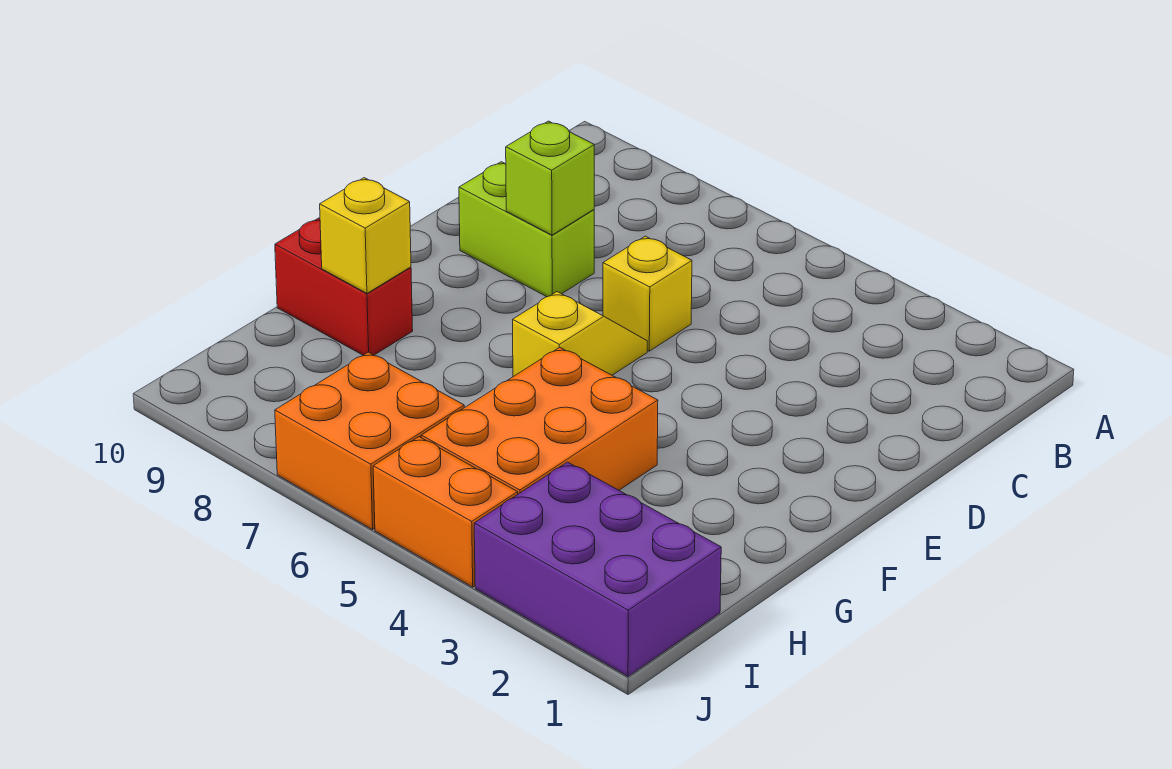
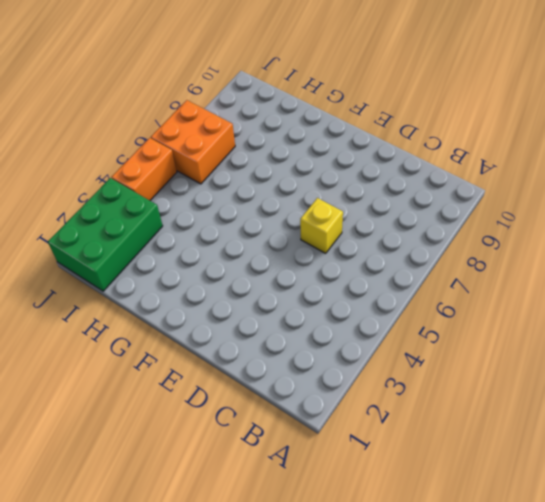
green brick I1:J3 level 1 -> purple brick I1:J3 level 1
none -> lime brick D8:D9 level 1
none -> yellow slope E6:F6 level 1 top F

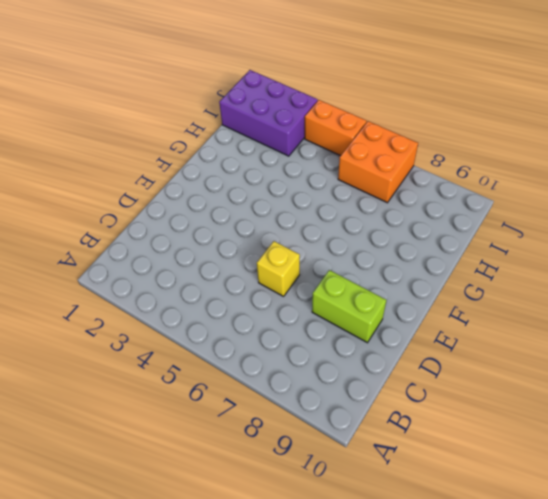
none -> yellow slope E6:F6 level 1 top F
none -> orange brick G4:I5 level 1

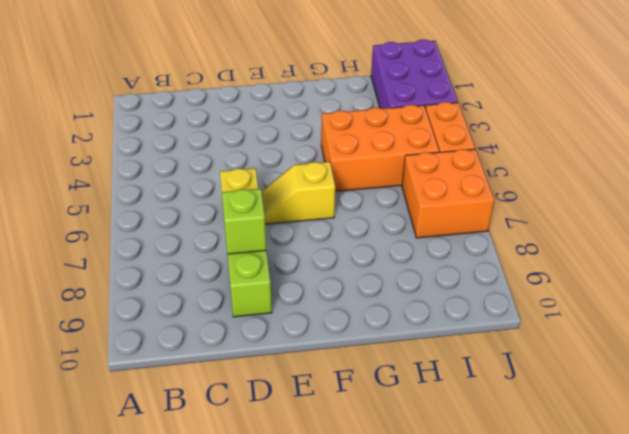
none -> red brick G9:G10 level 1
none -> yellow brick G9 level 2

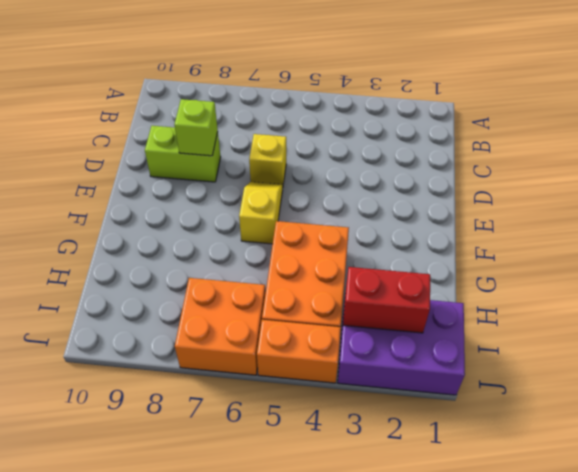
red brick I2:I3 level 2 -> red brick G9:G10 level 1
none -> yellow brick G9 level 2

